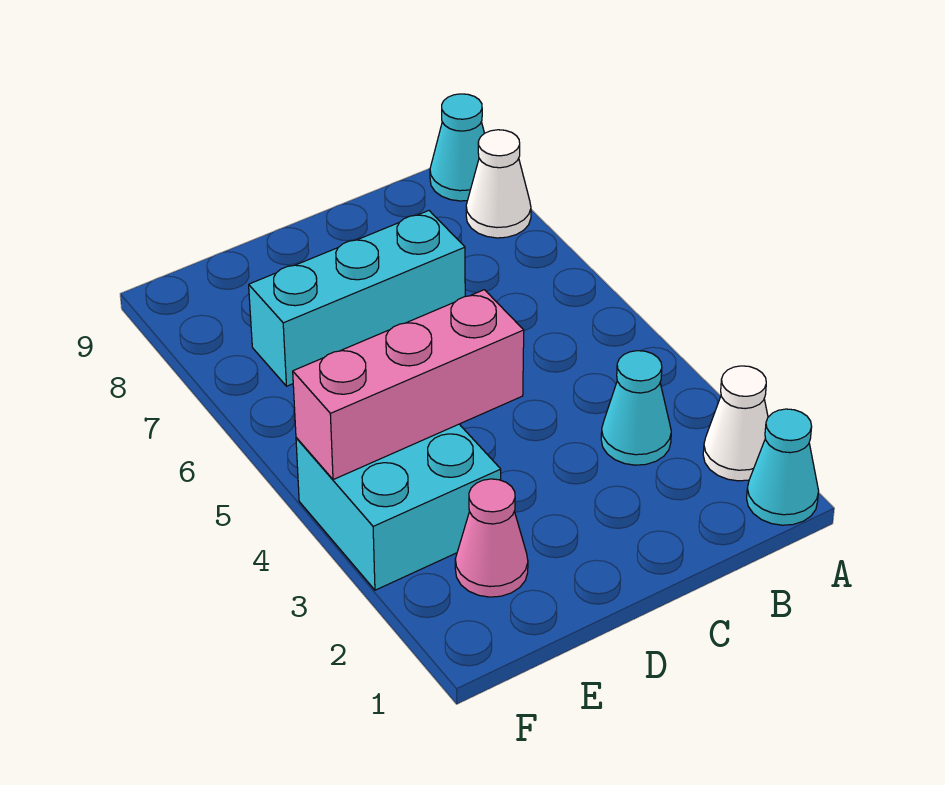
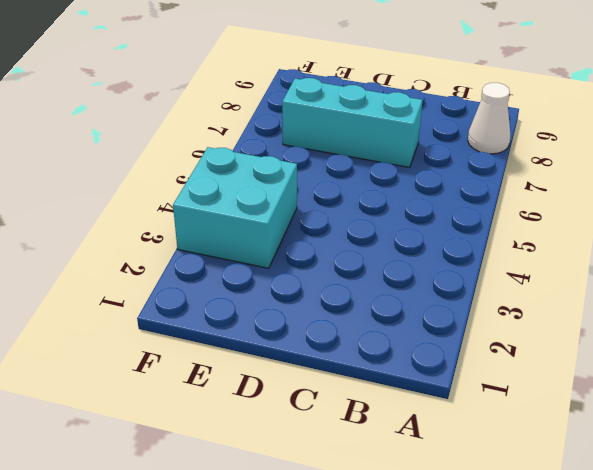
none -> cyan cone A1 level 1
none -> white cone A2 level 1

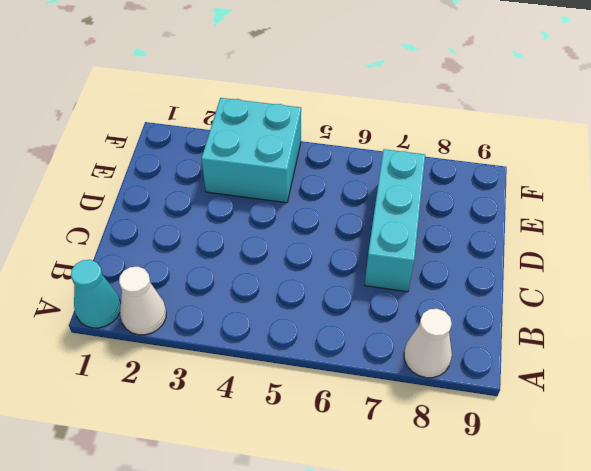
none -> cyan cone A9 level 1
none -> cyan cone B3 level 1

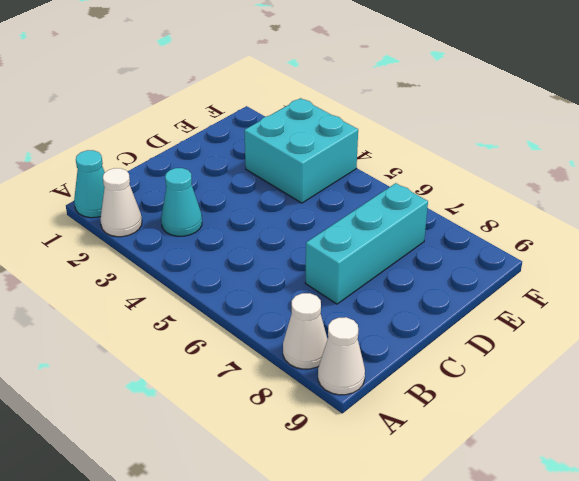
white cone A9 level 1 -> cyan cone A9 level 1
none -> pink cone E2 level 1
none -> pink brick D4:F4 level 2

